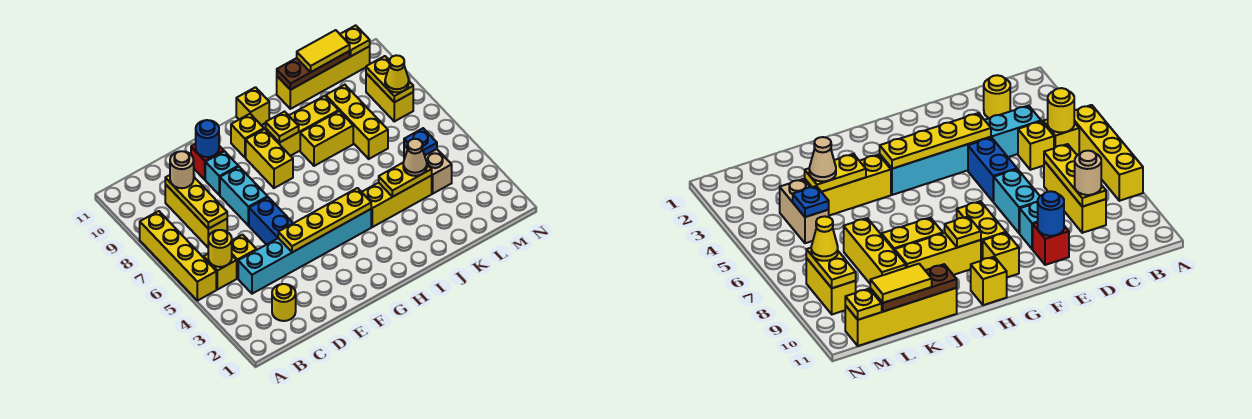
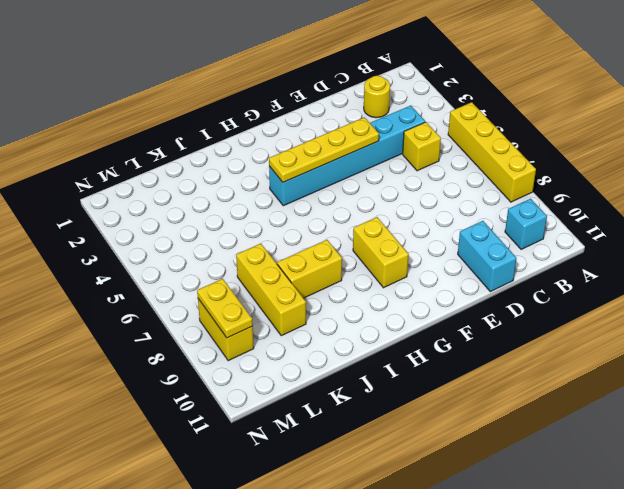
cyan brick B10 level 1 -> cyan brick E9 level 1
cyan brick D10:D11 level 1 -> cyan brick E7:E8 level 1
none -> yellow brick B5 level 1
none -> yellow brick C7:C9 level 1
none -> blue brick E5:E6 level 1
none -> red brick E10 level 1

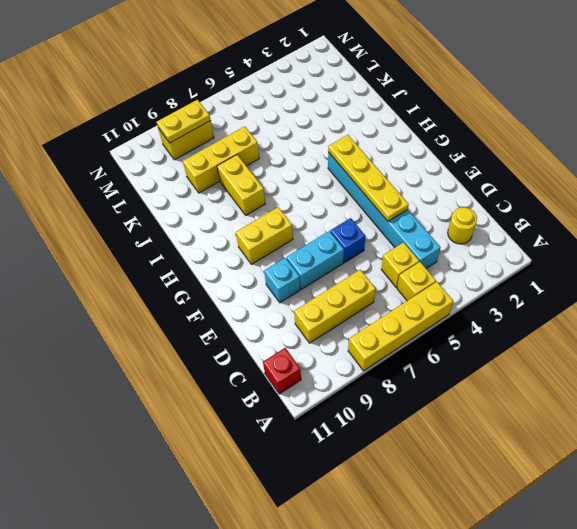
red brick B11 level 1 -> red brick E10 level 1
blue brick E6 level 1 -> blue brick E5:E6 level 1
none -> yellow brick G10 level 1
none -> yellow brick H9:J9 level 1
none -> yellow brick H11 level 1
none -> yellow brick I4:K4 level 1

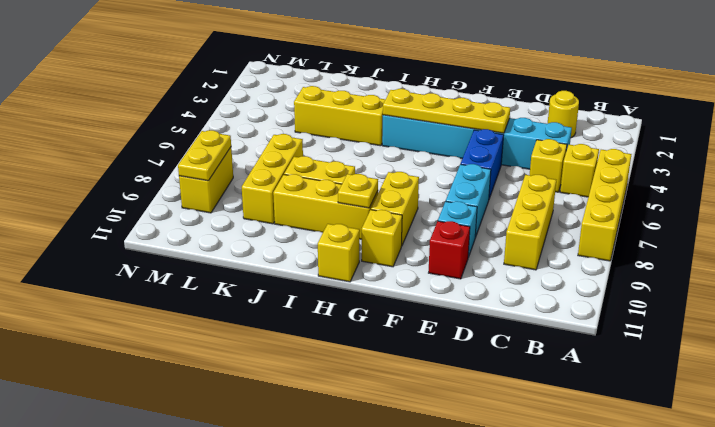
none -> yellow brick J11:M11 level 1
none -> tan brick L4:L5 level 1
none -> yellow round brick B5 level 2
none -> yellow plate C7:C9 level 2

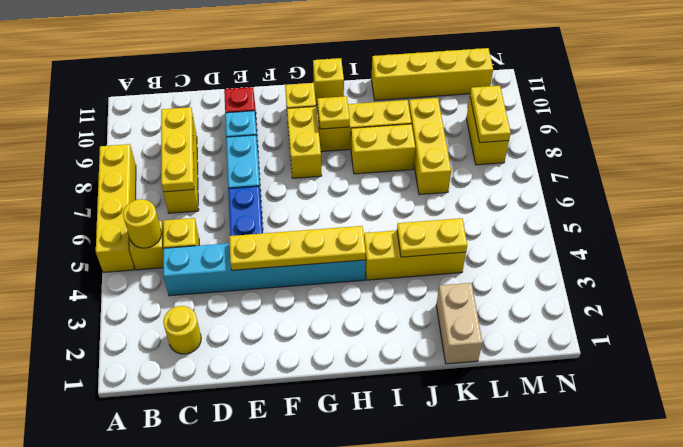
tan brick K1:K2 level 1 -> tan brick L4:L5 level 1
none -> blue round brick E10 level 2
none -> brown plate J11:L11 level 2
none -> blue plate L5 level 2
none -> yellow plate M11 level 2

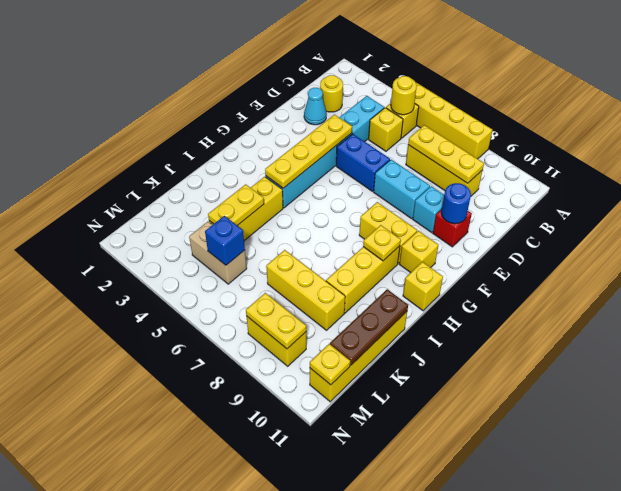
cyan cone D2 level 1 -> none
blue brick L5 level 2 -> blue plate L5 level 2
none -> yellow brick I8:J8 level 1
none -> tan round brick C9 level 3
none -> tan cone K4 level 3
none -> yellow tile K11:L11 level 3

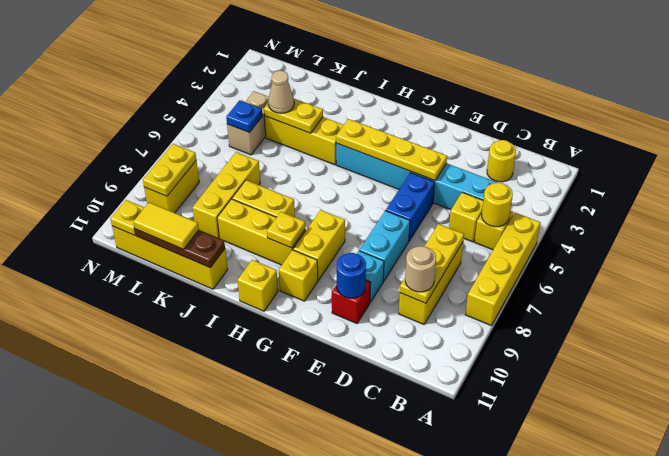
none -> yellow cone M8 level 3

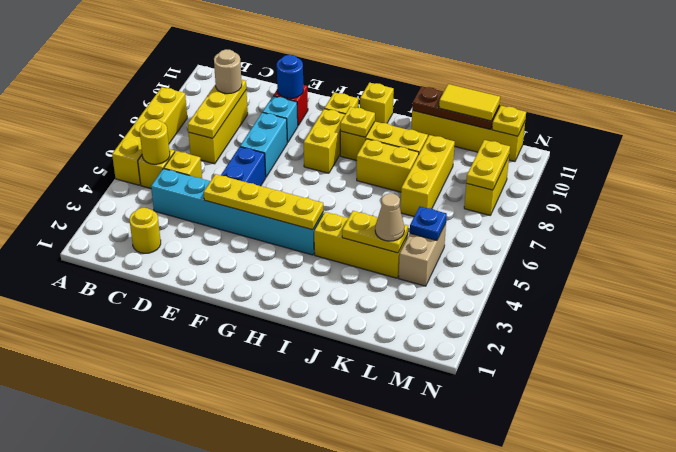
none -> yellow cone M8 level 3

